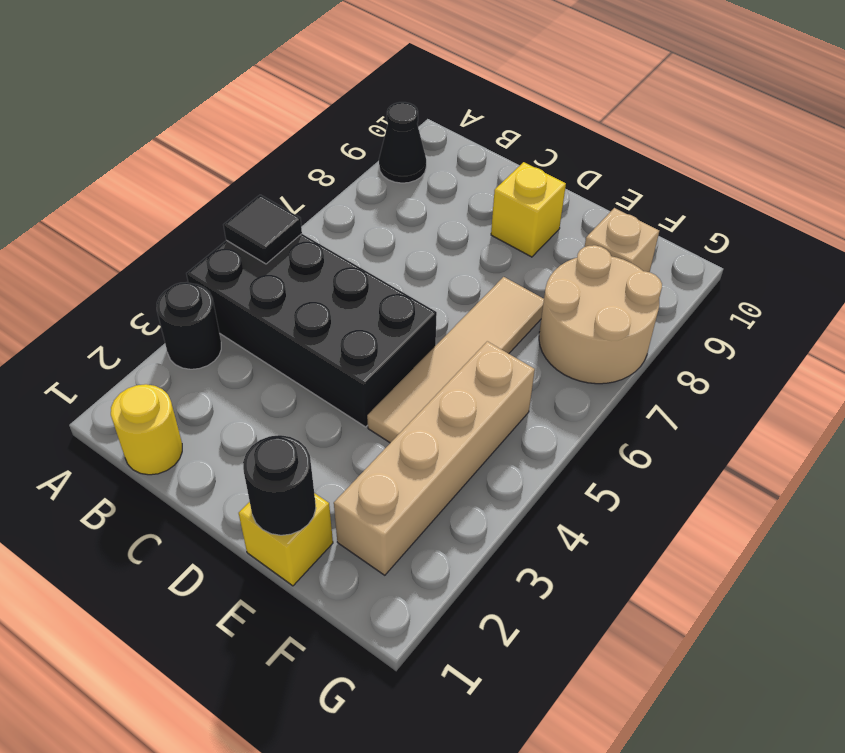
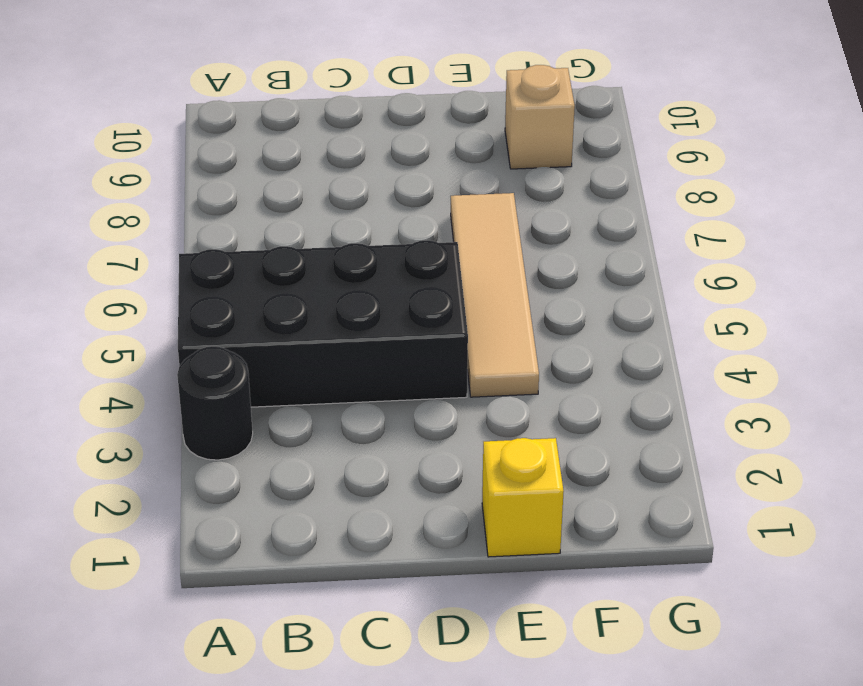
none -> black cone A9 level 1
none -> yellow round brick B1 level 1
none -> yellow brick D9 level 1

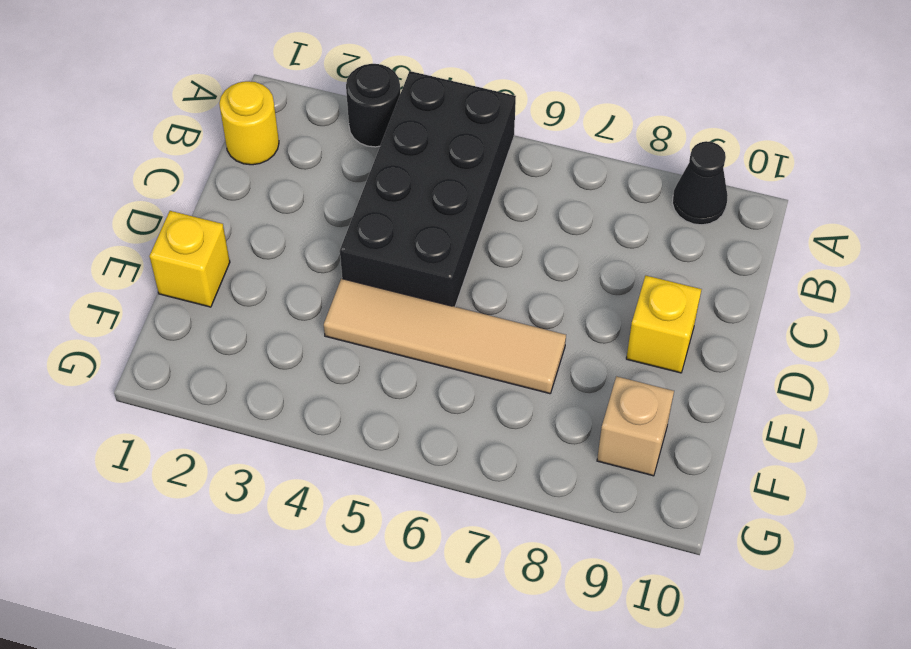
none -> tan brick F2:F5 level 1
none -> tan round brick F7:G8 level 1
none -> black tile A5 level 2

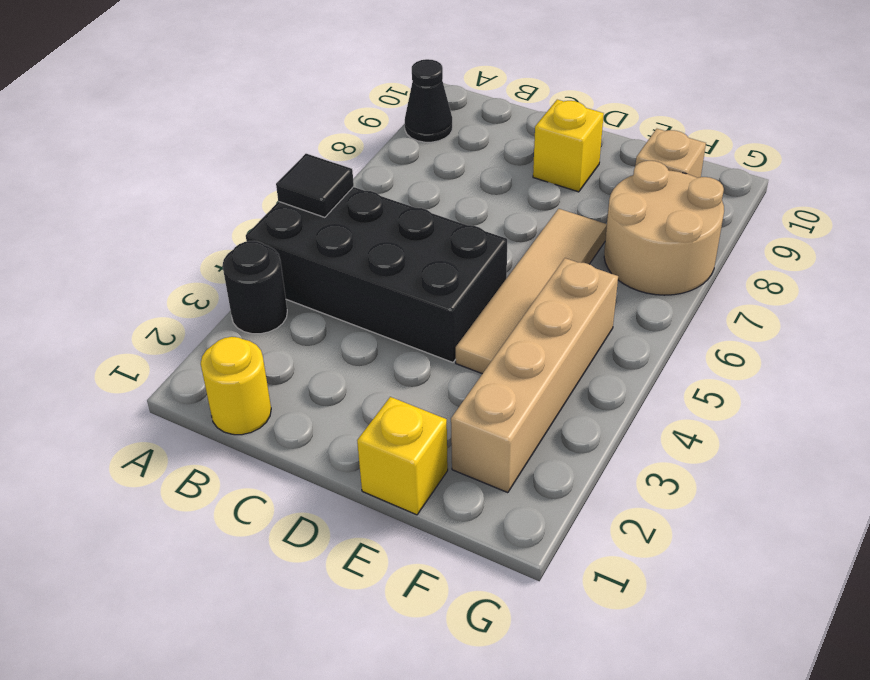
none -> black round brick E1 level 2

